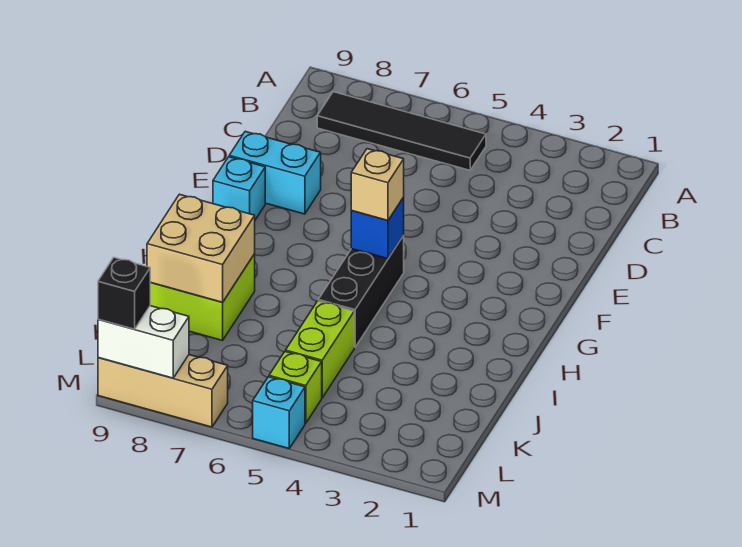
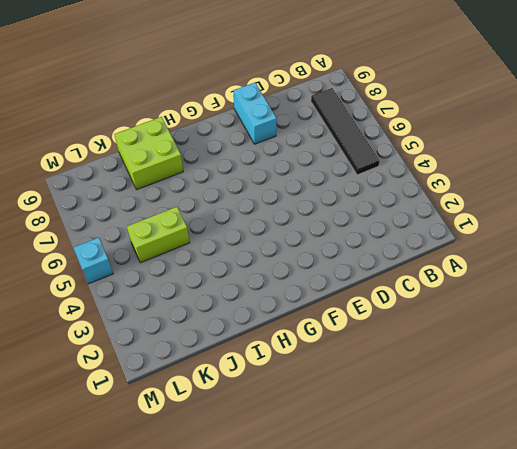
none -> cyan brick F9 level 1
none -> black brick G5:I5 level 1
none -> lime brick L5 level 1

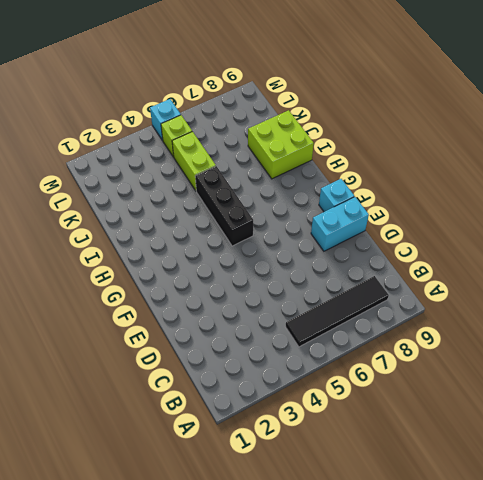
none -> tan brick M7:M9 level 1
none -> blue brick G5 level 2
none -> tan brick I8:J9 level 2

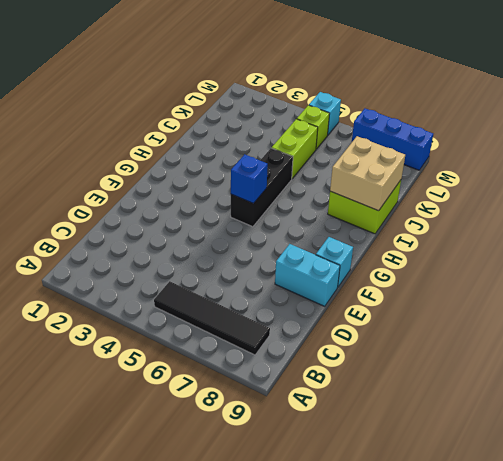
blue brick M7:M9 level 1 -> tan brick M7:M9 level 1
none -> white brick M8:M9 level 2
none -> tan brick G5 level 3
none -> black brick M9 level 3

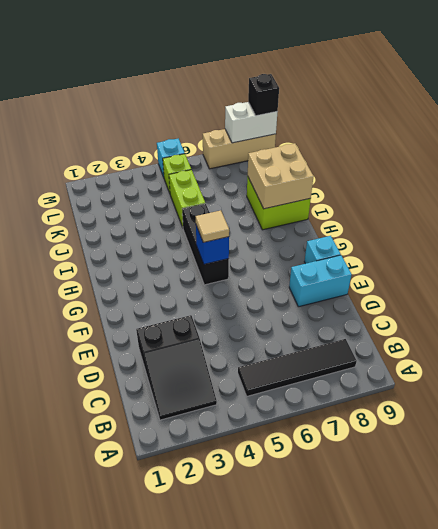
black slope B2:D3 level 1 top D -> none
tan tile G5 level 3 -> tan brick G5 level 3

